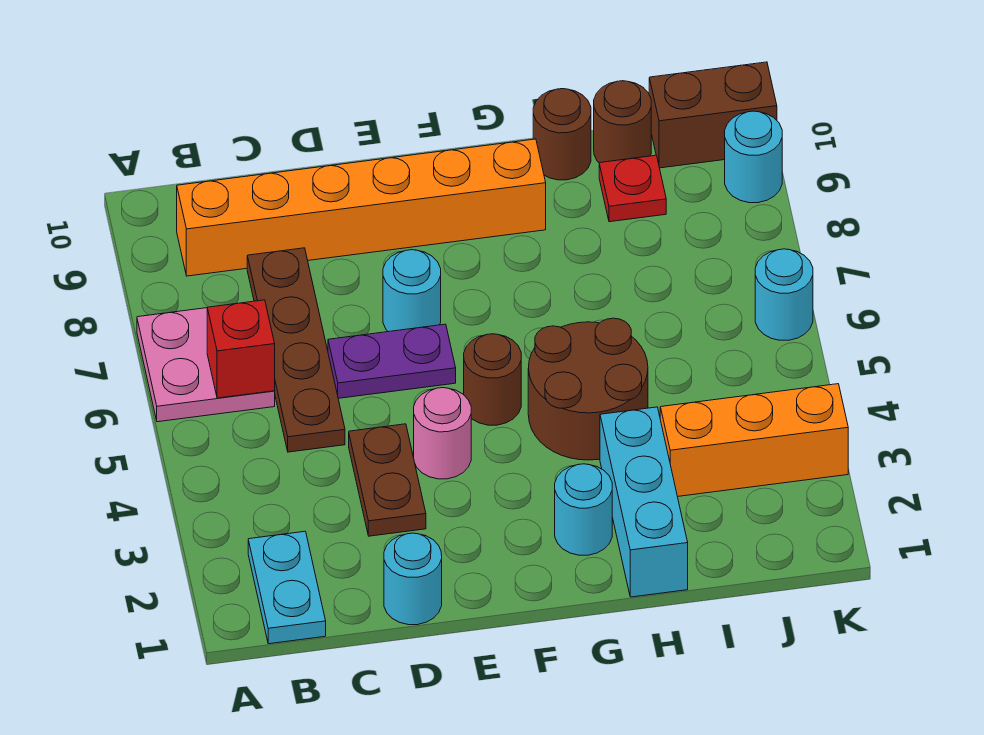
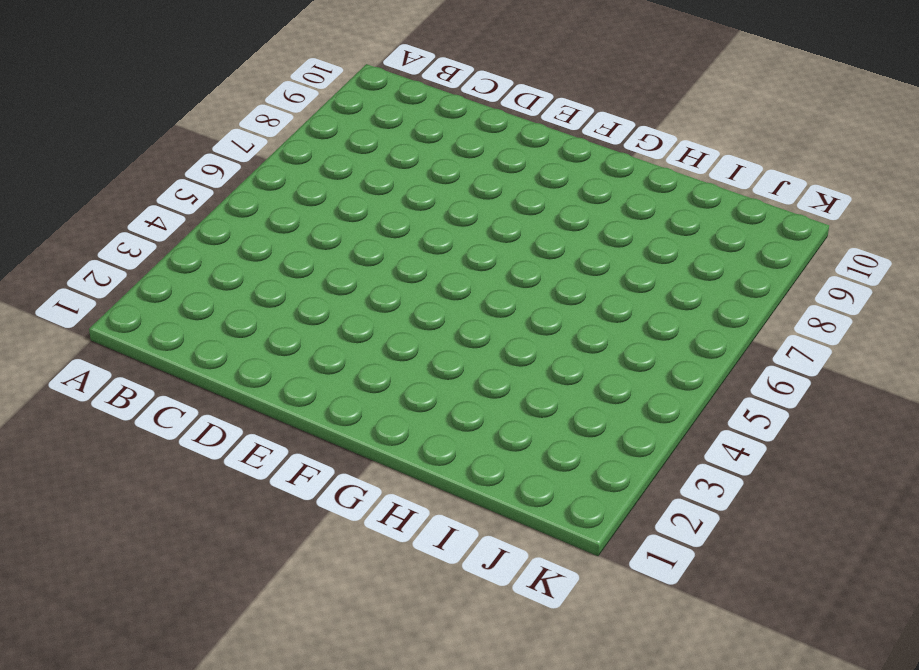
none -> pink plate A6:B7 level 1
none -> cyan plate B1:B2 level 1
none -> orange brick B9:G9 level 1

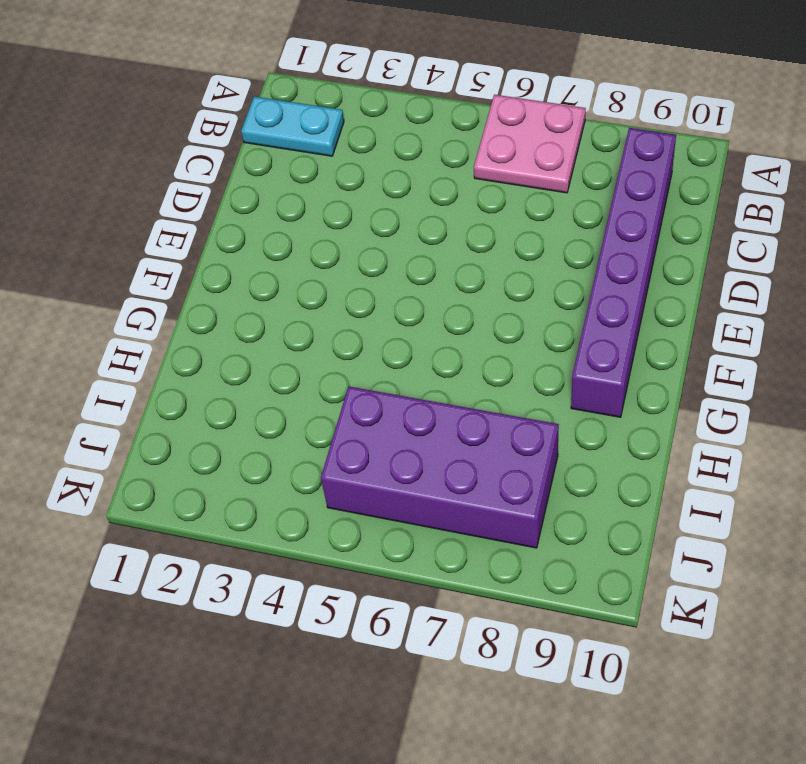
purple brick B9:G9 level 1 -> orange brick B9:G9 level 1
purple brick I5:J8 level 1 -> none
none -> brown plate C5:C8 level 1
none -> cyan round brick D1 level 1
none -> brown plate D3:D4 level 1

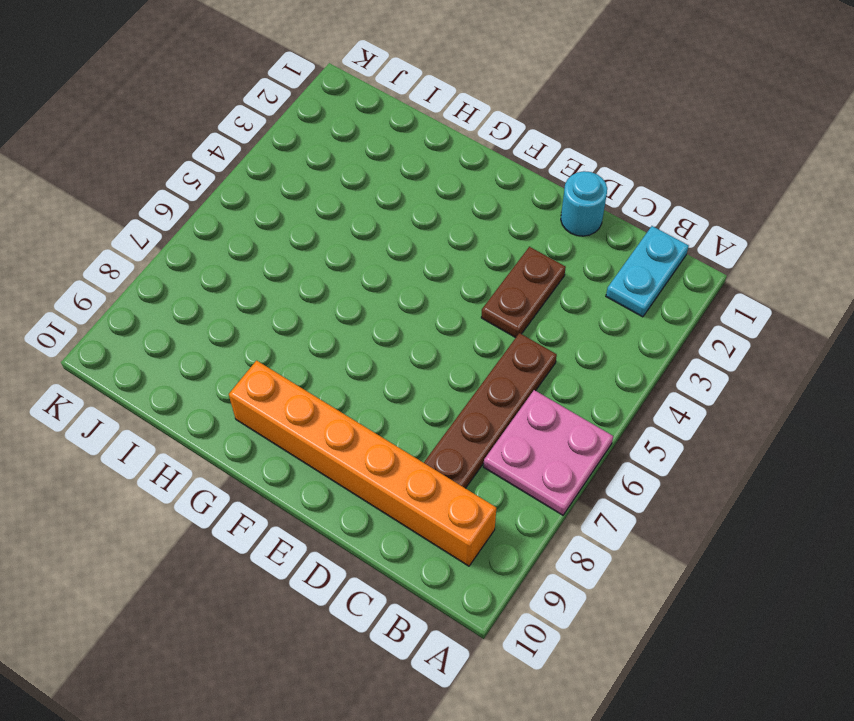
none -> purple plate D6:E6 level 1
none -> pink round brick E4 level 1
none -> cyan round brick E7 level 1

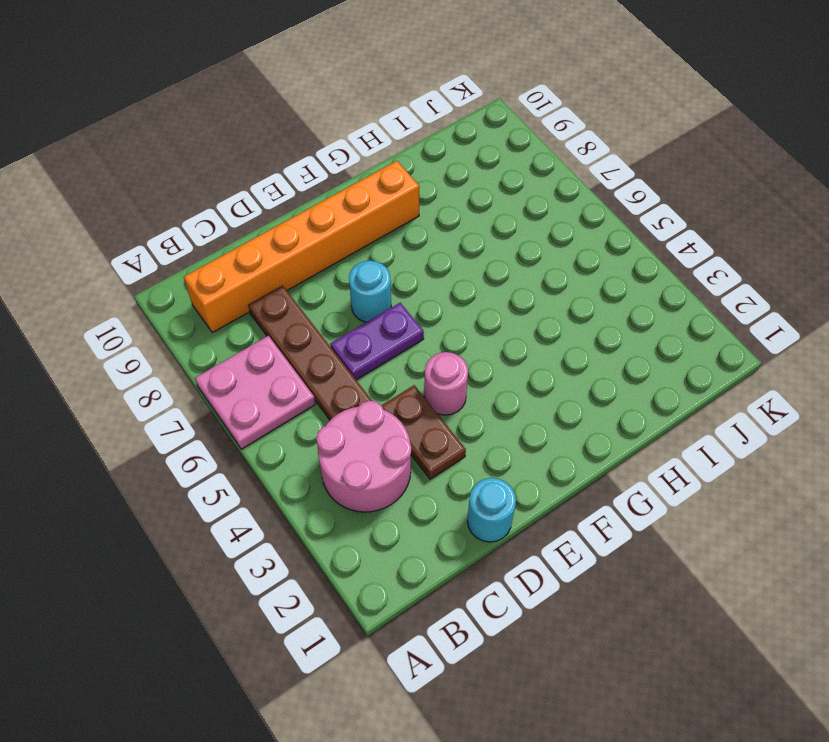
pink round brick B3:C4 level 1 -> none
none -> cyan plate B1:B2 level 1
none -> brown round brick F5 level 1
none -> cyan round brick G2 level 1

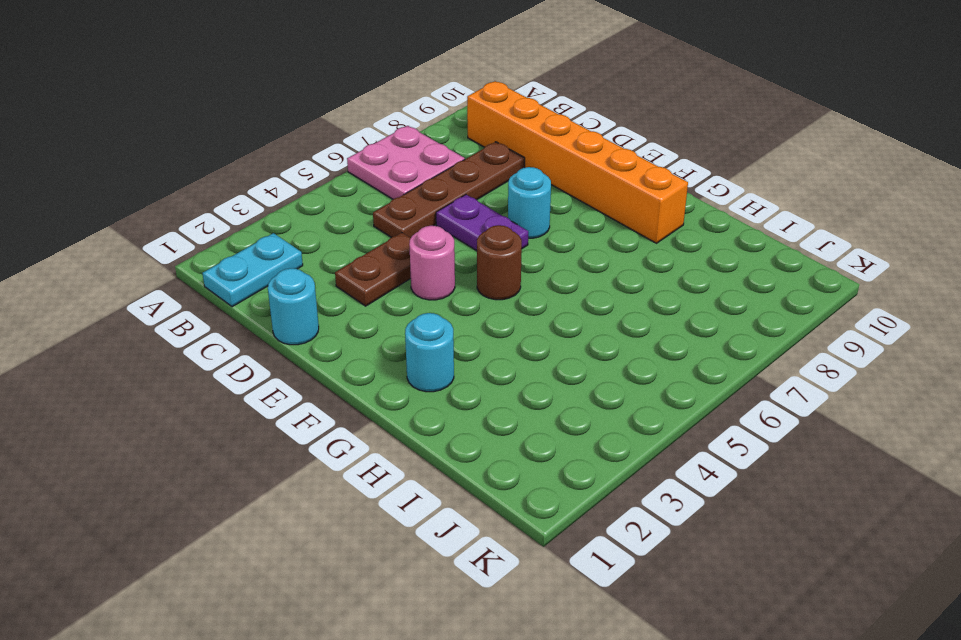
none -> brown round brick G4:H5 level 1
none -> cyan brick H1:H3 level 1
none -> brown round brick H10 level 1

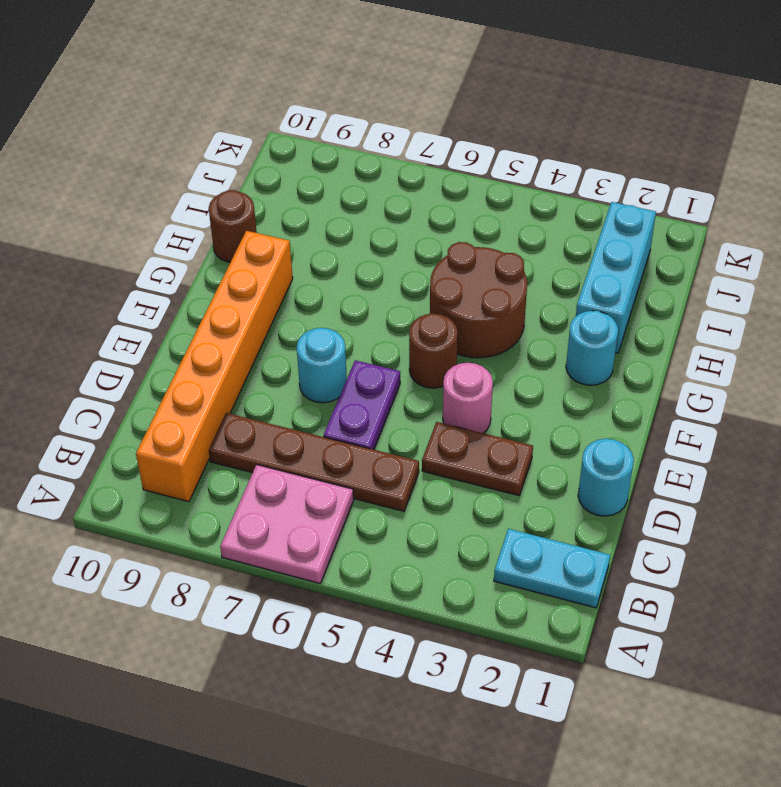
cyan brick H2:J2 level 1 -> cyan brick H1:H3 level 1
none -> orange brick I3:K3 level 1
none -> red plate I9 level 1
none -> brown round brick I10 level 1

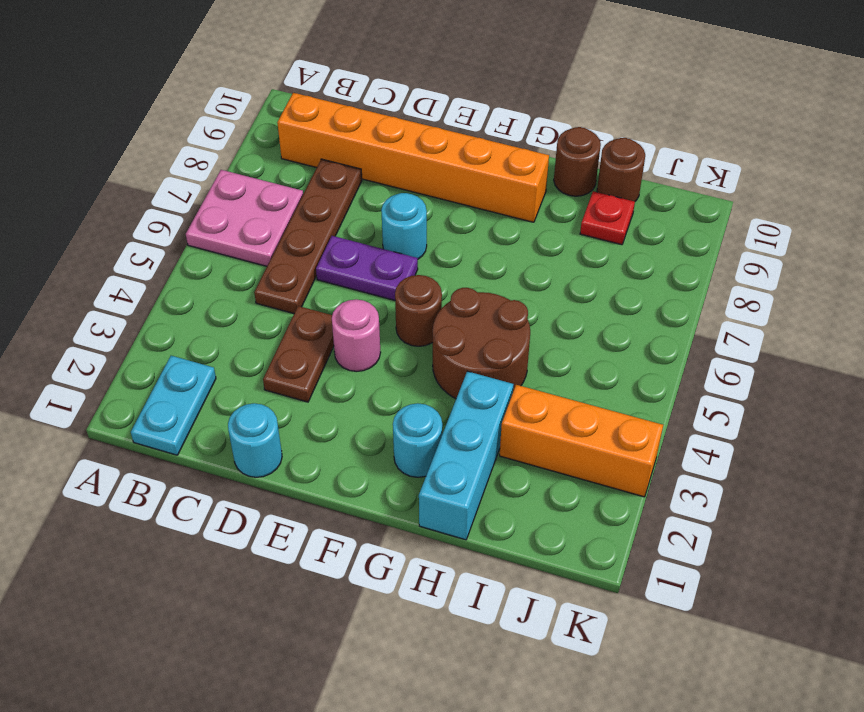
none -> brown brick J10:K10 level 1
none -> cyan round brick K6 level 1
none -> cyan round brick K9 level 1

